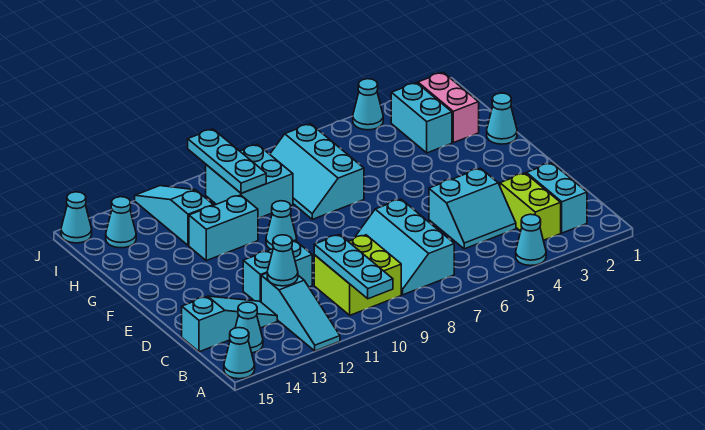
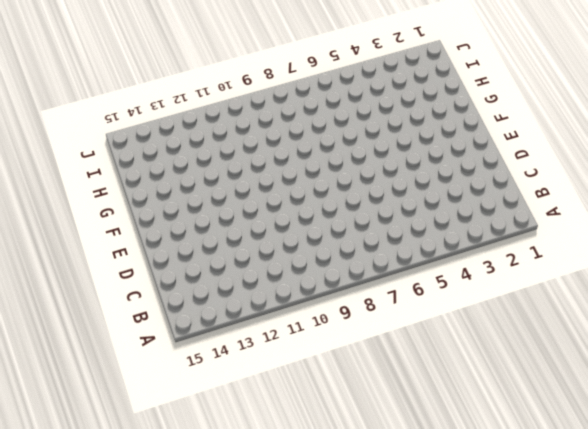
none -> cyan cone A4 level 1
none -> cyan slope A12:C12 level 1 top C
none -> cyan cone A15 level 1

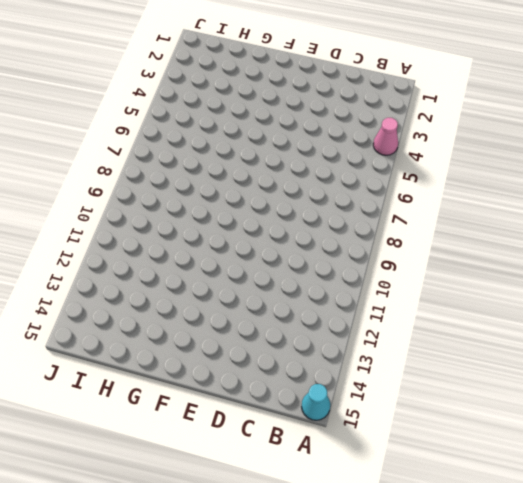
pink cone A4 level 1 -> cyan cone A4 level 1
none -> cyan slope A12:C12 level 1 top C
none -> cyan brick B2:C2 level 1
none -> lime brick B3:C3 level 1

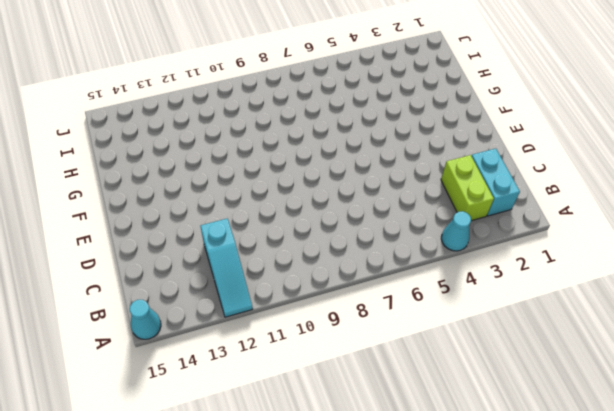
none -> cyan slope B7:D8 level 1 top 7
none -> lime brick B9:C10 level 1
none -> cyan cone B14 level 1

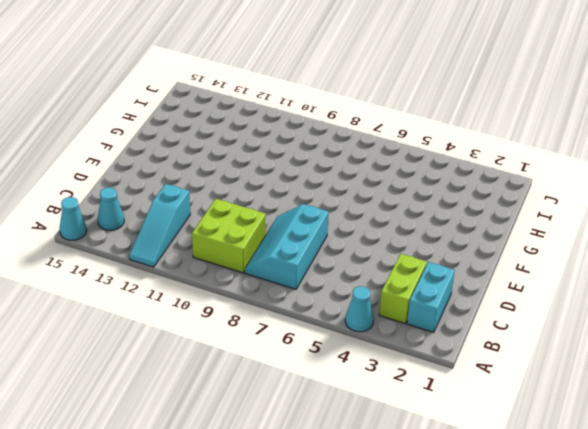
none -> cyan slope C4:D5 level 1 top D
none -> cyan slope C13:C15 level 1 top 15
none -> cyan brick D11:D12 level 1

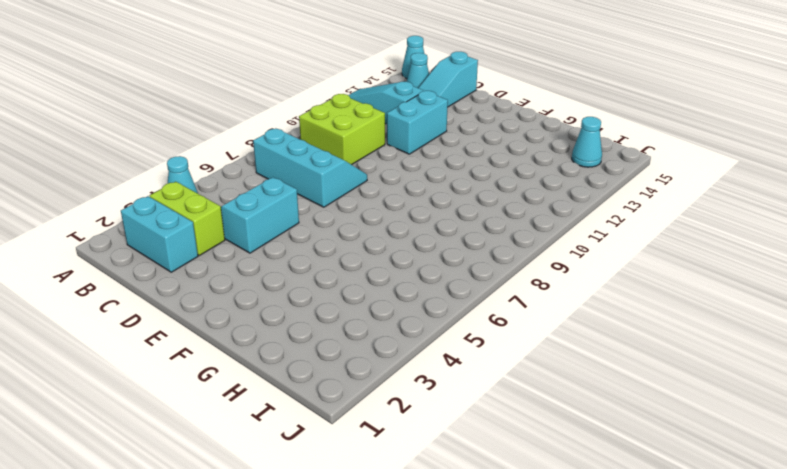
none -> cyan cone F10 level 1
none -> cyan cone G1 level 1
none -> cyan slope G7:I8 level 1 top 7

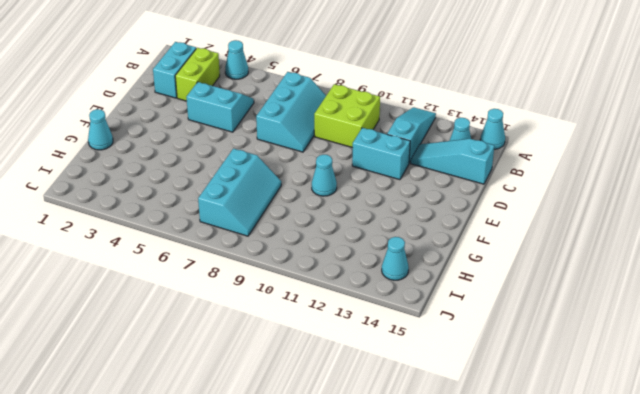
none -> cyan brick G11:G12 level 1
none -> pink brick H2:I2 level 1
none -> cyan brick H3:I3 level 1

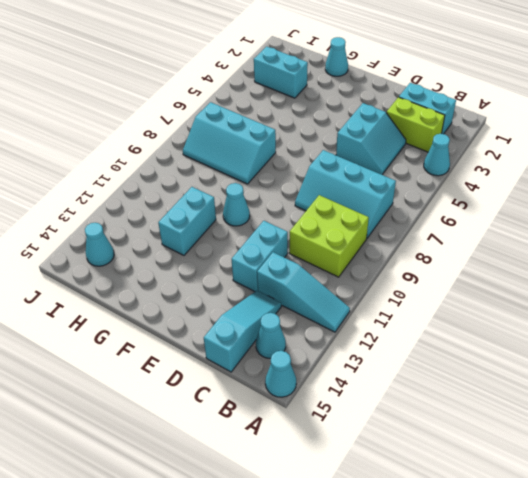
none -> pink brick H2:I2 level 1
none -> cyan brick H9:I10 level 1
none -> cyan slope H12:J12 level 1 top H

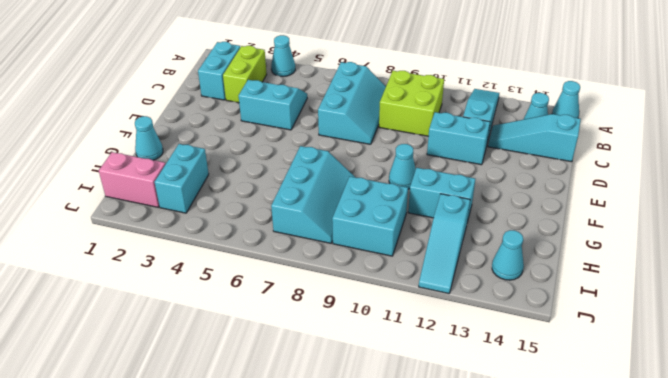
pink brick I1:I2 level 1 -> pink brick H2:I2 level 1
none -> cyan cone J4 level 1
none -> cyan cone J15 level 1
none -> cyan plate A10:C10 level 2

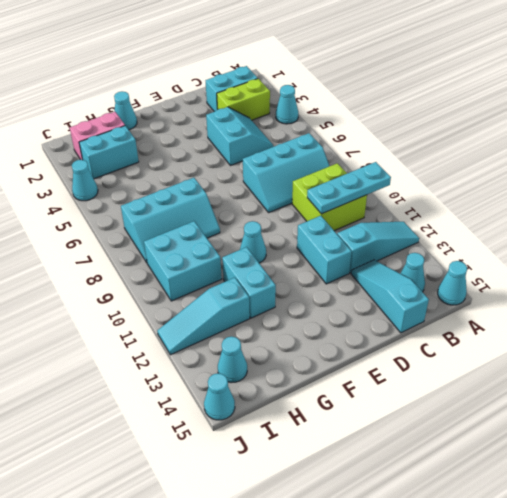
none -> cyan cone C12 level 2
none -> cyan plate H10:J10 level 2

